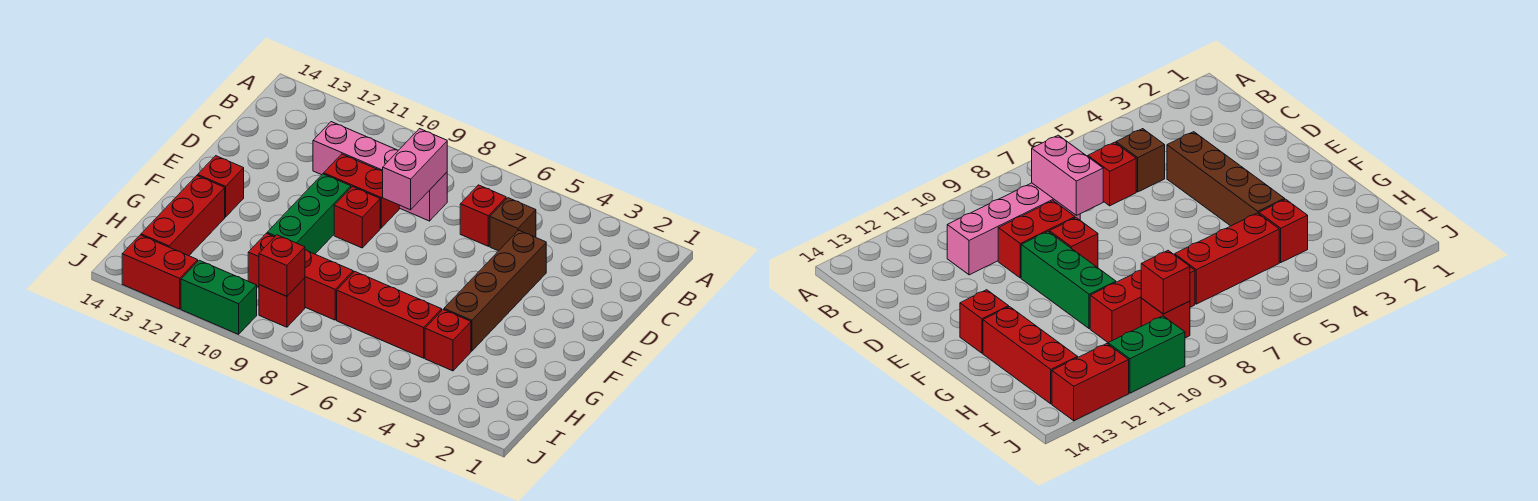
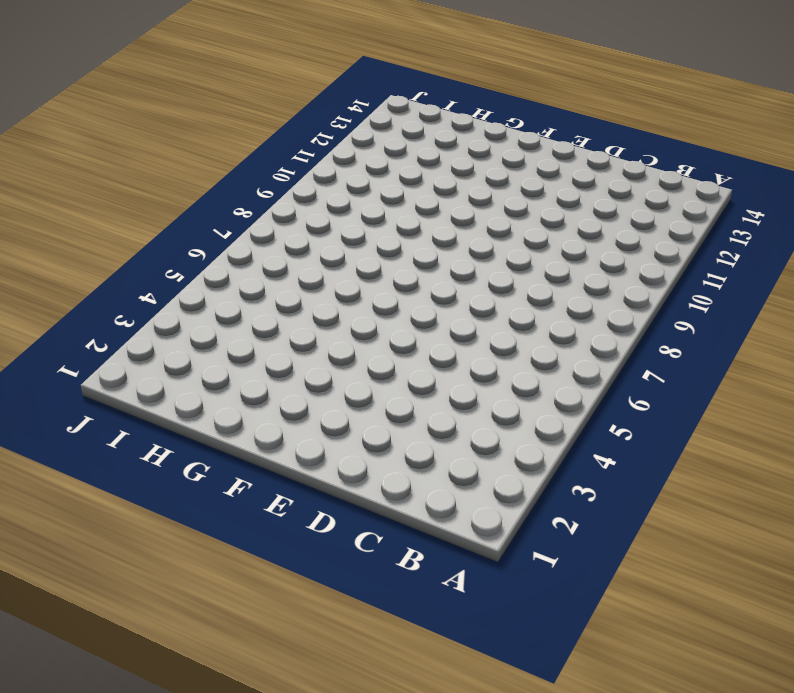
none -> brown brick C5 level 1
none -> red brick C6 level 1
none -> pink brick C8:C11 level 1

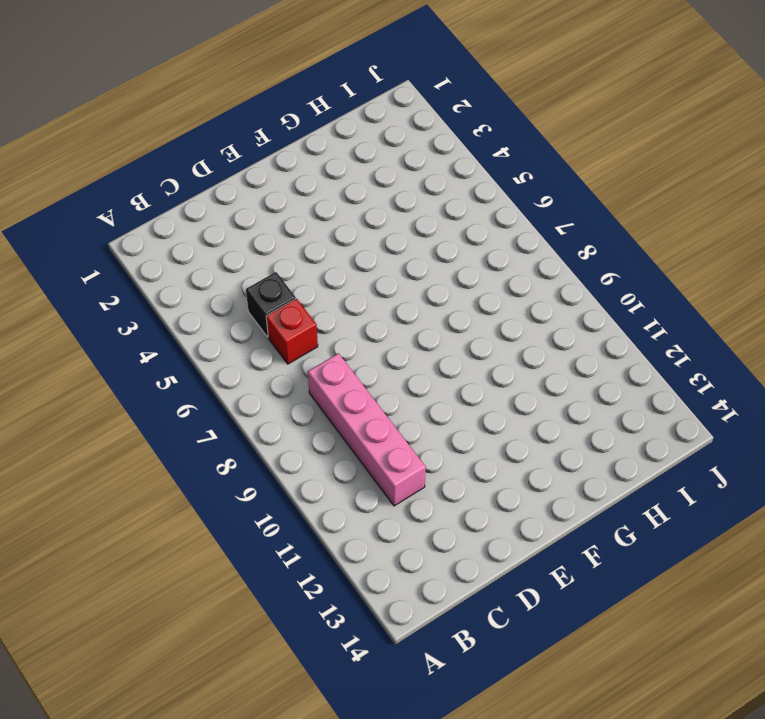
black brick C5 level 1 -> brown brick C5 level 1
none -> brown brick D4:G4 level 1
none -> red brick D9:D10 level 1
none -> red brick E9 level 1

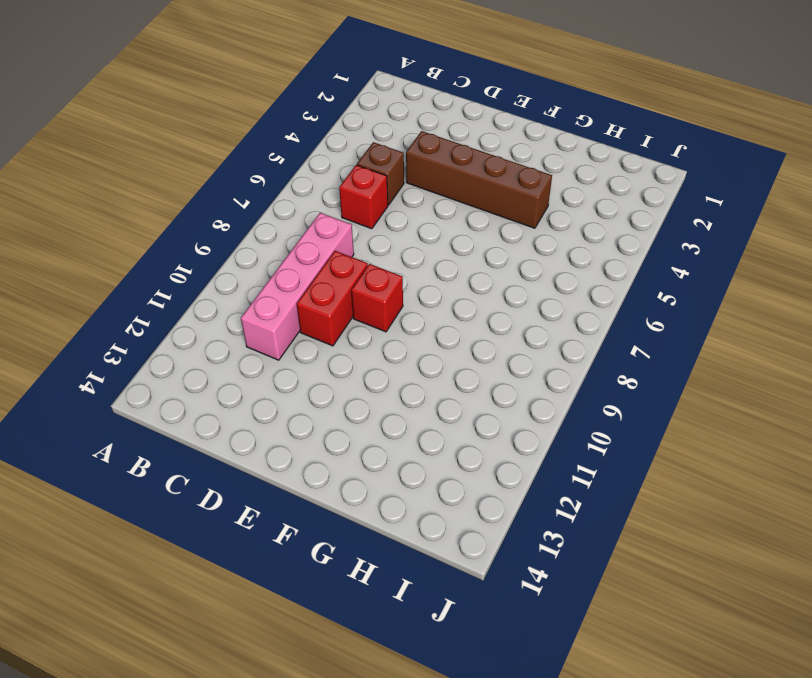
none -> green brick E10:G10 level 1
none -> red brick F13 level 1
none -> red brick G13:I13 level 1

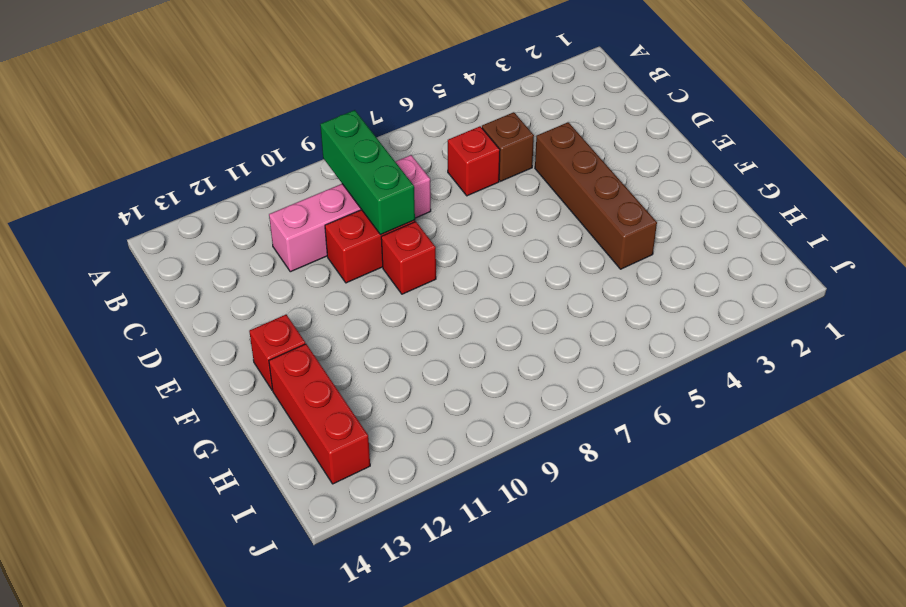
green brick B9:D9 level 2 -> green brick E10:G10 level 1
none -> red brick H4 level 1
none -> red brick H5:H7 level 1
none -> red brick H8:H10 level 1

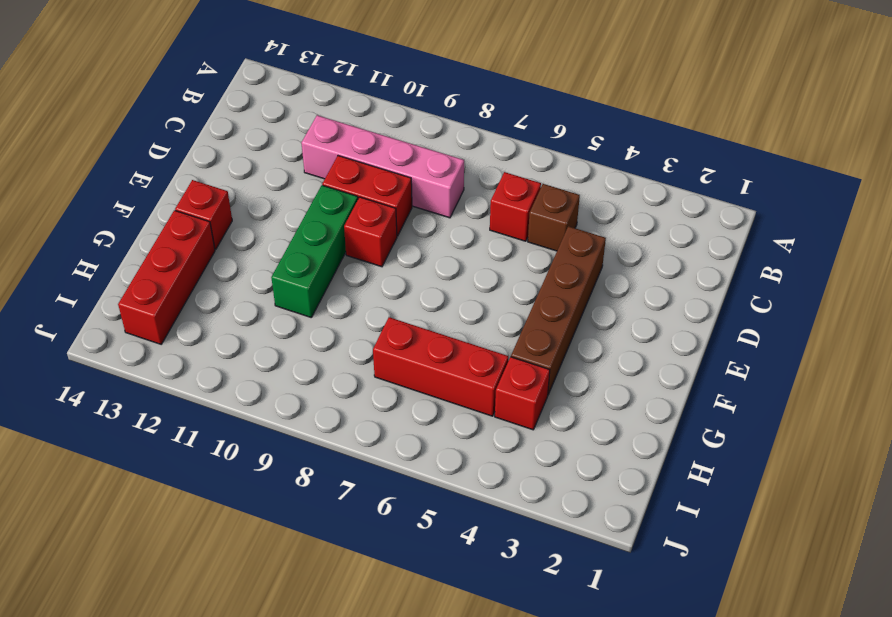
none -> red brick H8:H10 level 1
none -> red brick I9 level 1
none -> green brick J10:J11 level 1

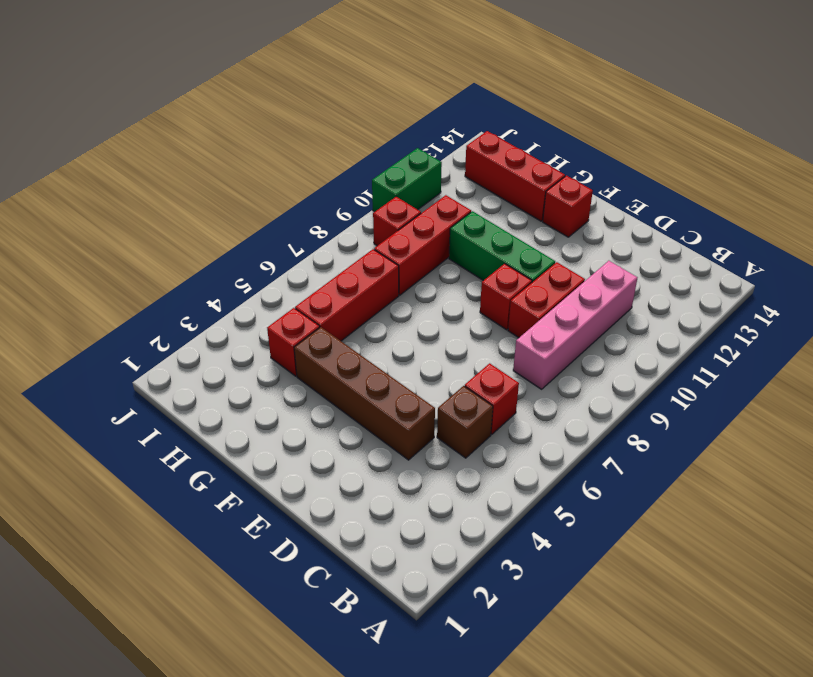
none -> red brick J12:J13 level 1
none -> pink brick C8:D8 level 2
none -> red brick I9 level 2

